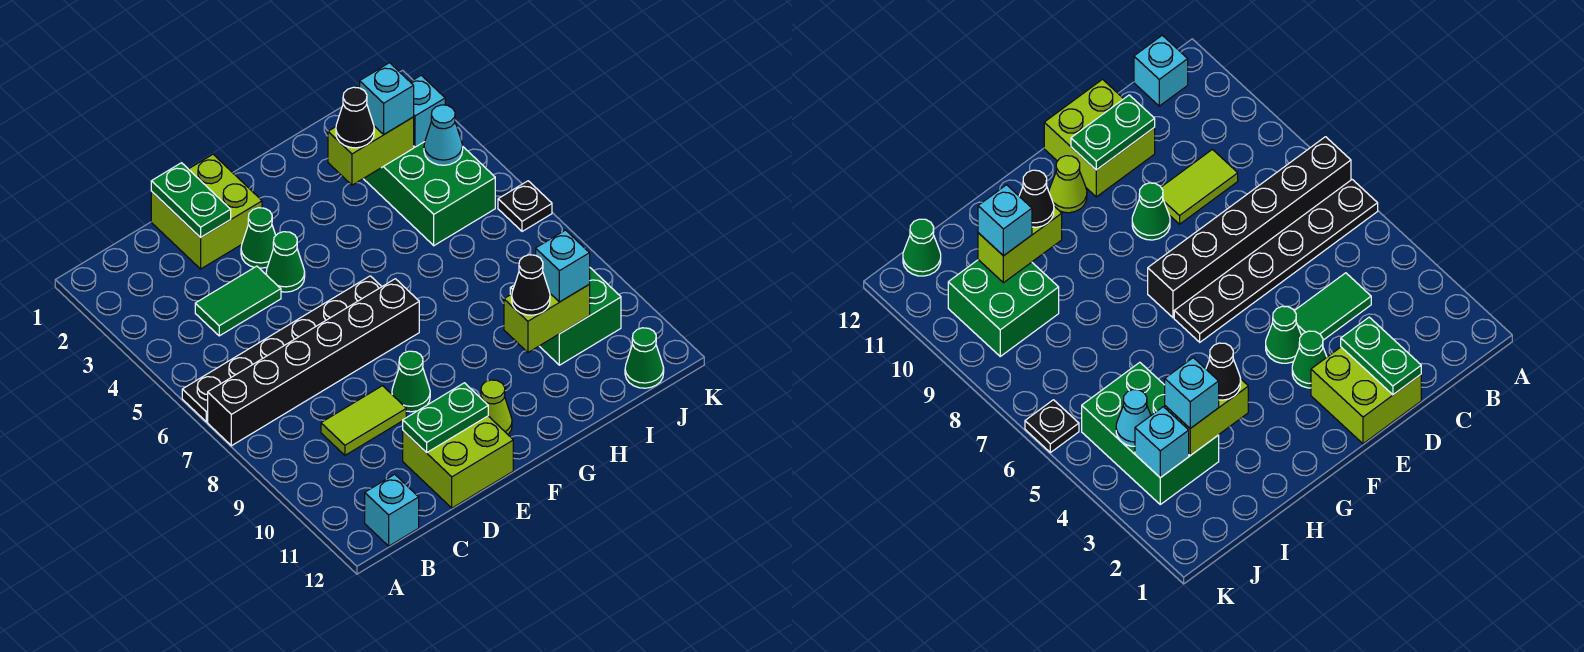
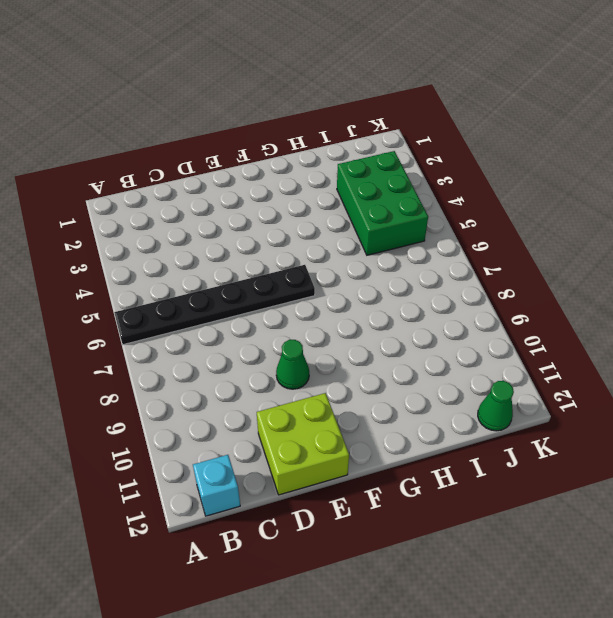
none -> black brick A7:F7 level 1
none -> green tile C4:D4 level 1
none -> lime tile C9:D9 level 1

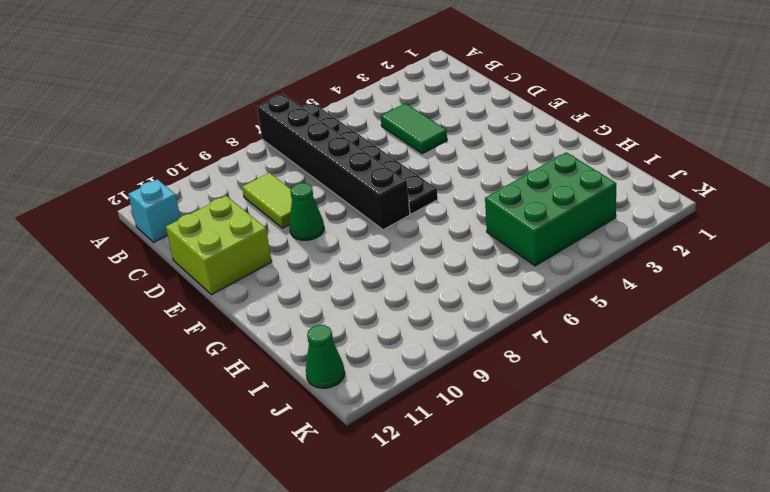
none -> lime brick D1:E2 level 1
none -> green cone E3 level 1
none -> green cone E4 level 1

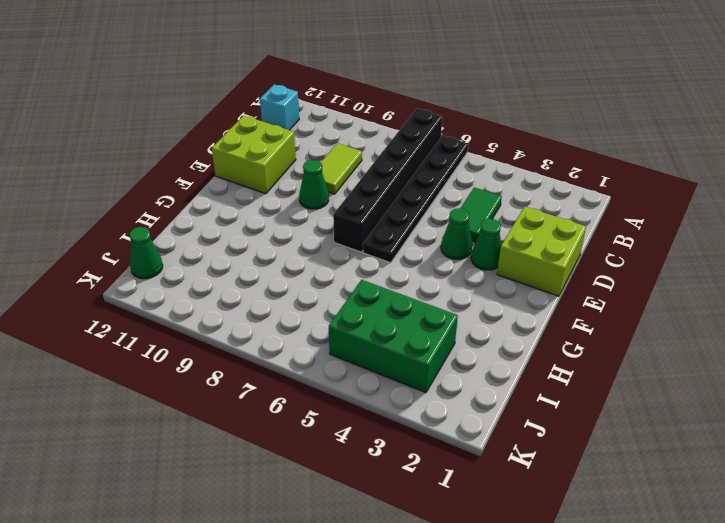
none -> lime cone F11 level 1
none -> green brick I9:J10 level 1
none -> black plate K6 level 1

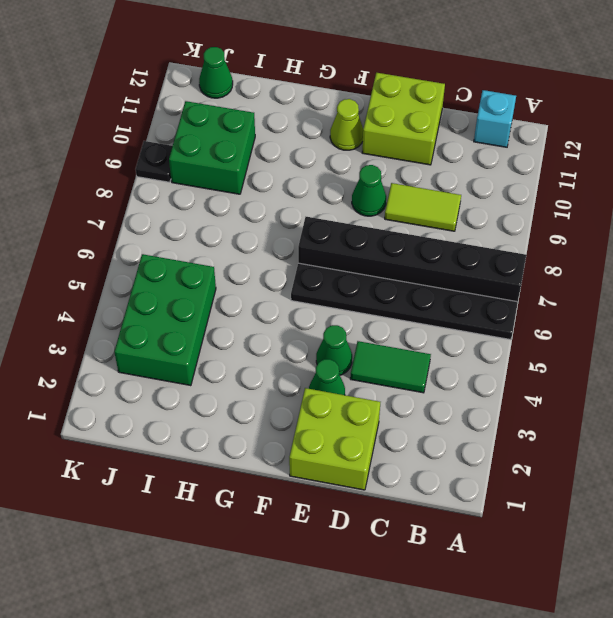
black plate K9 level 1 -> black plate K6 level 1
none -> green plate D1:D2 level 2
none -> green plate D11:E11 level 2
none -> lime brick H3:I3 level 2

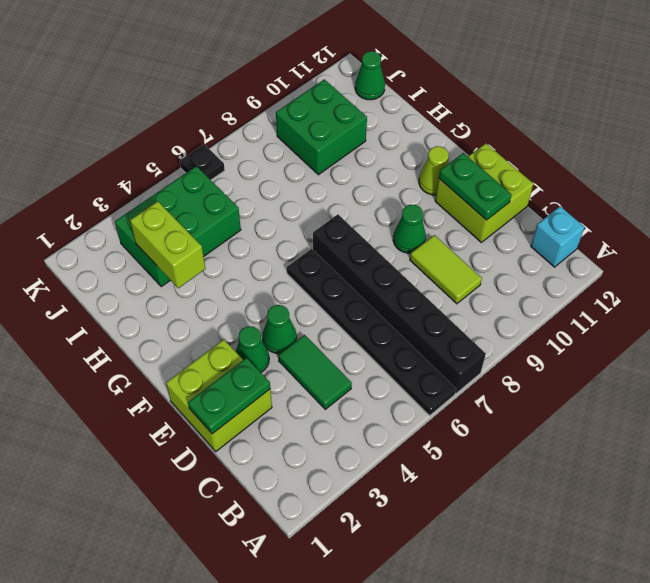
none -> lime brick H10:I10 level 2
none -> cyan brick J3 level 2
none -> cyan cone J4 level 2

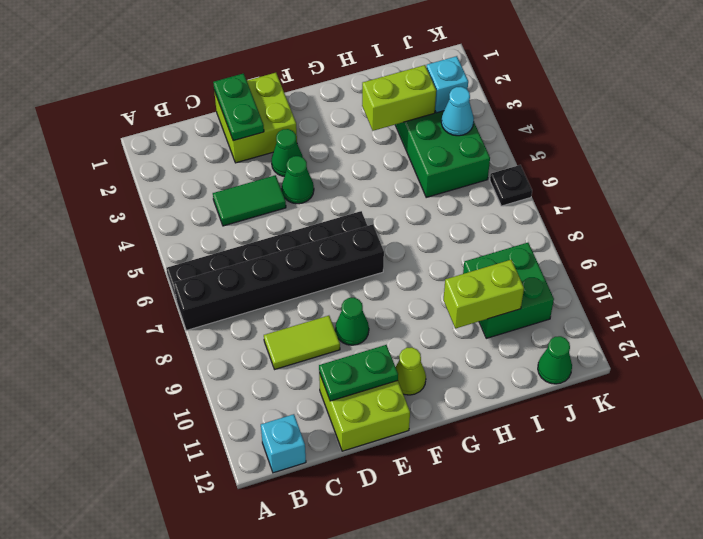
none -> black cone H3 level 3
none -> black cone H10 level 3
none -> cyan brick I3 level 3

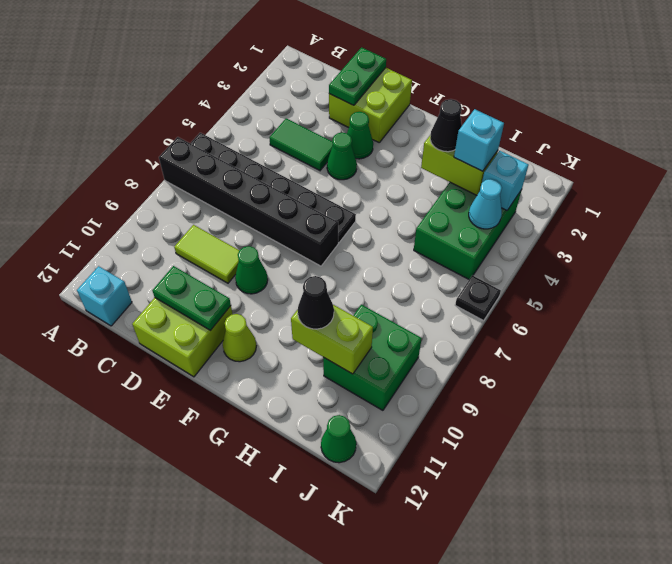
none -> cyan brick I10 level 3

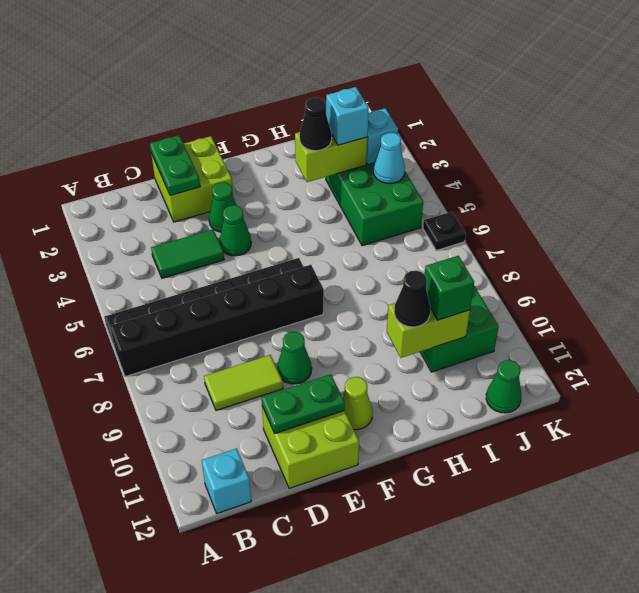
green brick I10 level 3 -> cyan brick I10 level 3

